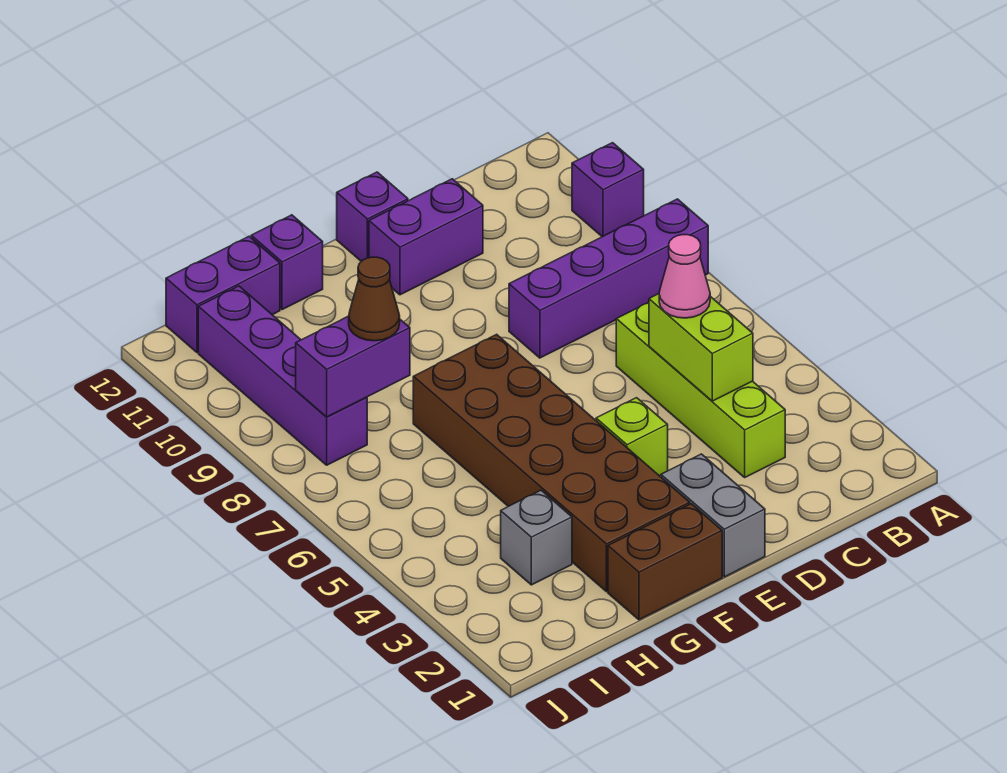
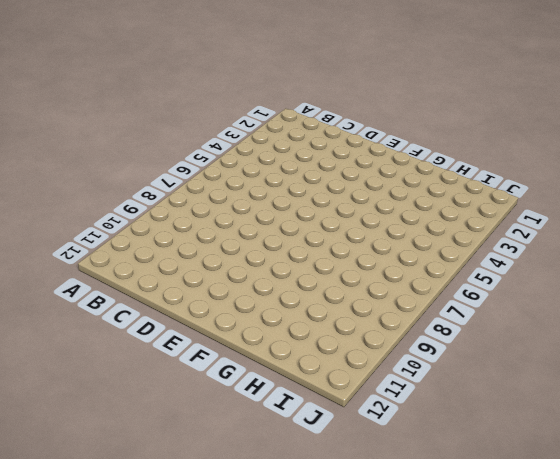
none -> purple brick A8:D8 level 1
none -> purple brick A10 level 1
none -> lime brick C3:C6 level 1

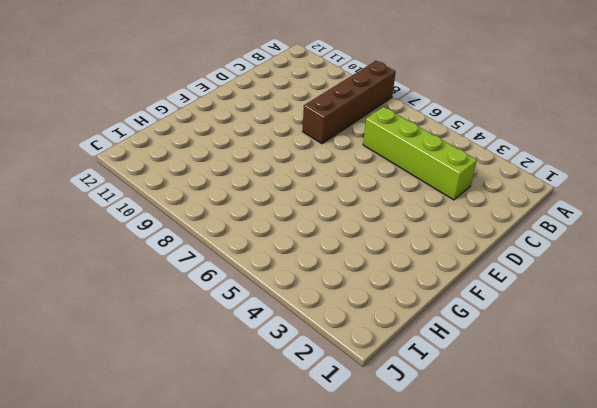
brown brick A8:D8 level 1 -> purple brick A8:D8 level 1
none -> purple brick A10 level 1
none -> purple brick D11:E11 level 1
none -> grey brick E1:E2 level 1

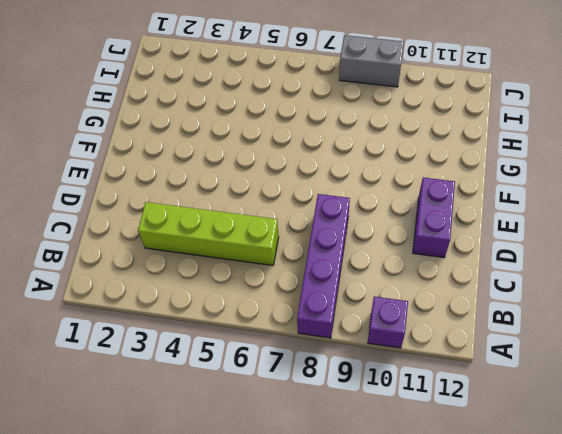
grey brick J8:J9 level 1 -> grey brick E1:E2 level 1
none -> lime brick E4 level 1
none -> purple brick E12 level 1
none -> brown brick F1:G1 level 1

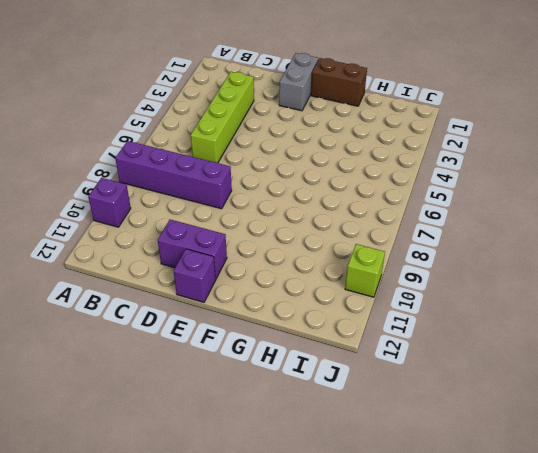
lime brick J10 level 1 -> lime brick E4 level 1
none -> brown brick F2:G7 level 1
none -> purple brick G12 level 1
none -> grey brick H3 level 1

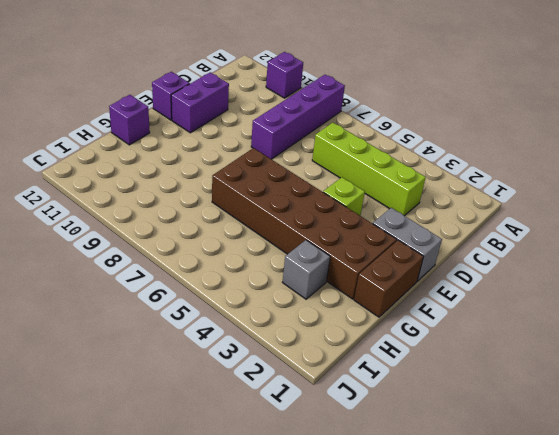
none -> purple brick H12:I12 level 1
none -> purple brick I8:I11 level 1
none -> lime brick C4:C5 level 2

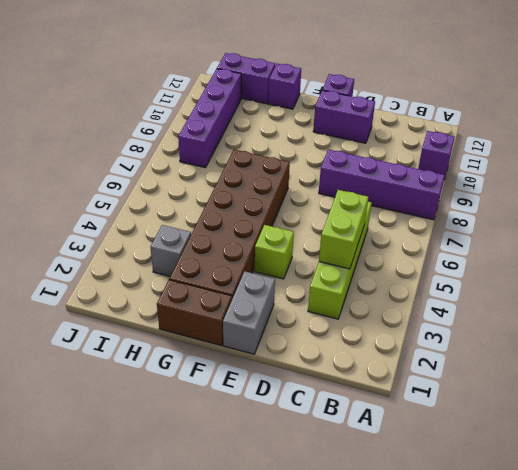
none -> purple brick H8:I8 level 2
none -> pink cone C5 level 3
none -> brown cone H8 level 3

